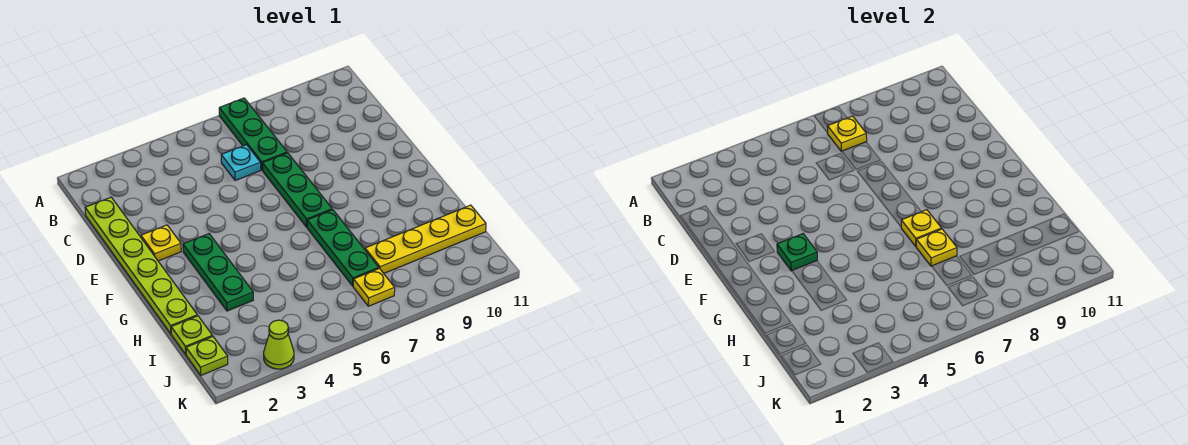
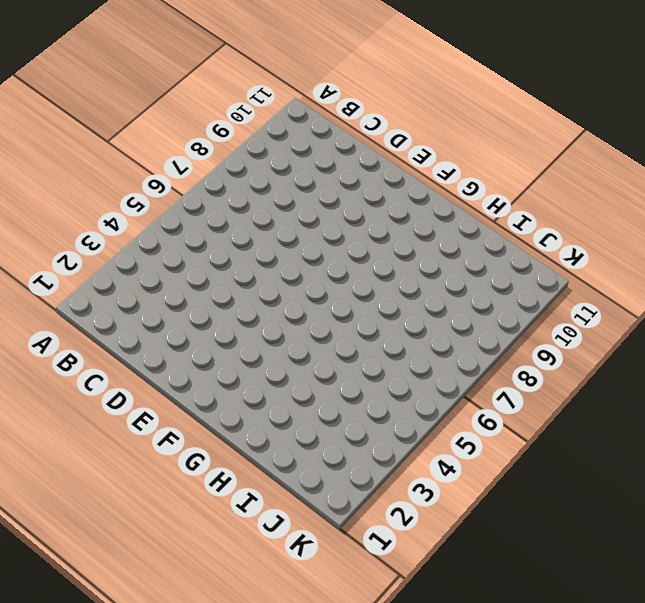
none -> green plate A7:C7 level 1
none -> lime plate C1:H1 level 1
none -> cyan plate C6 level 1

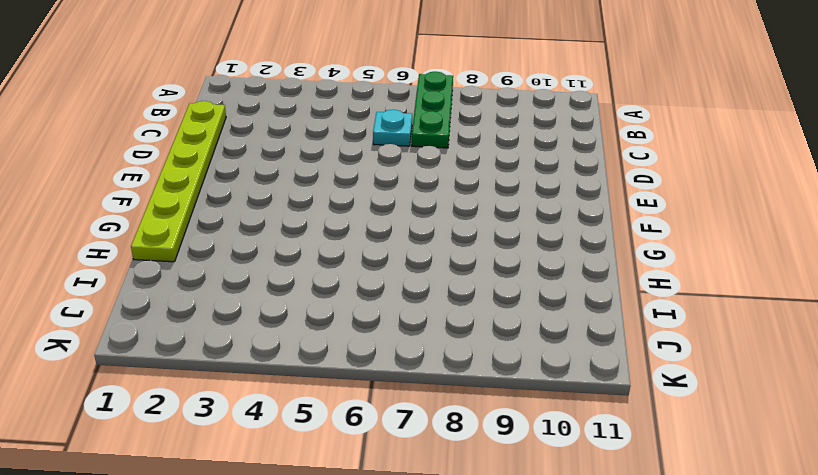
none -> green plate D7:F7 level 1
none -> yellow plate E2 level 1
none -> green plate F3:H3 level 1

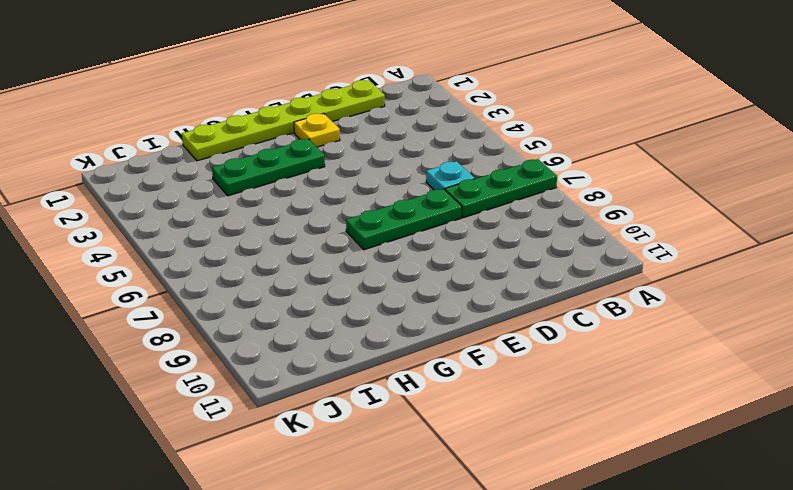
none -> green plate G7:I7 level 1
none -> lime plate I1 level 1
none -> yellow plate I8:I11 level 1

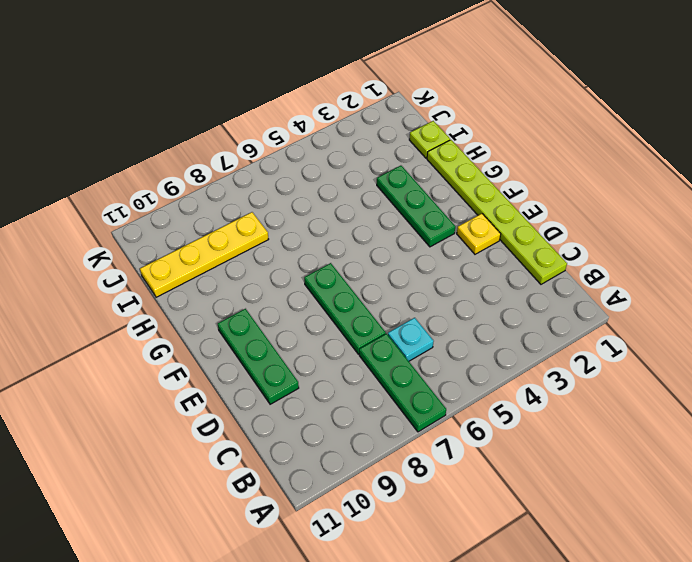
green plate D10:F10 level 1 -> green plate G7:I7 level 1
none -> lime plate J1 level 1
none -> yellow plate J7 level 1
none -> lime cone K3 level 1

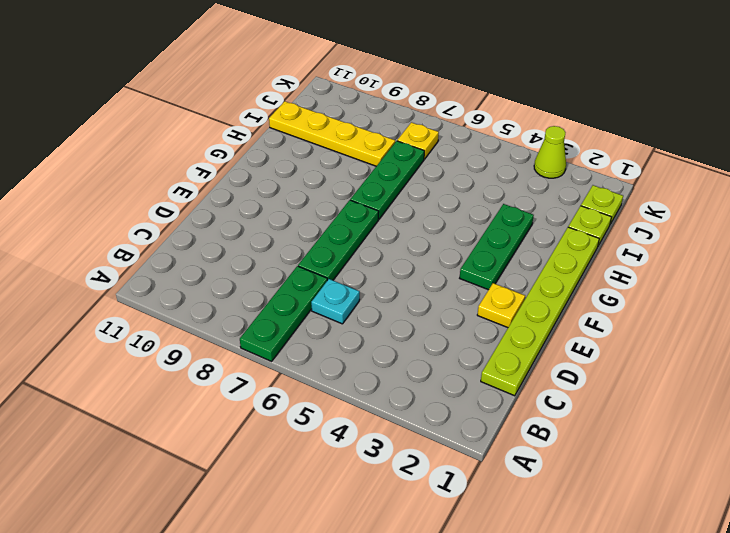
none -> yellow plate B7 level 2
none -> green plate F3 level 2
none -> yellow plate G7 level 2

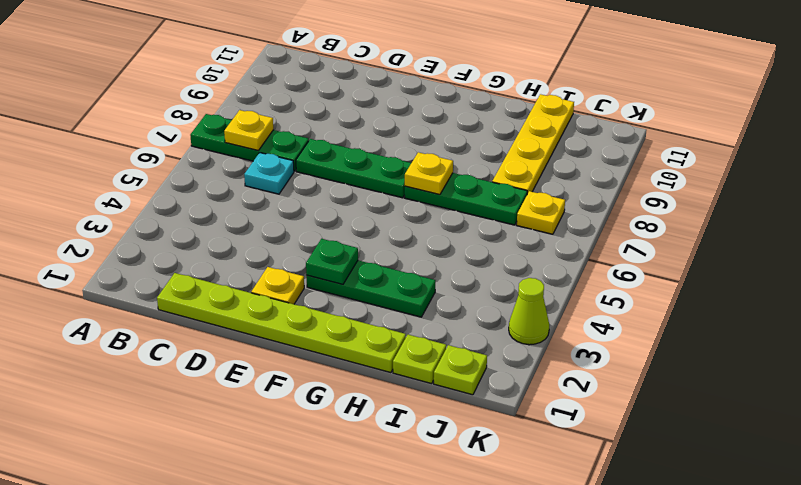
none -> yellow plate H7 level 2

